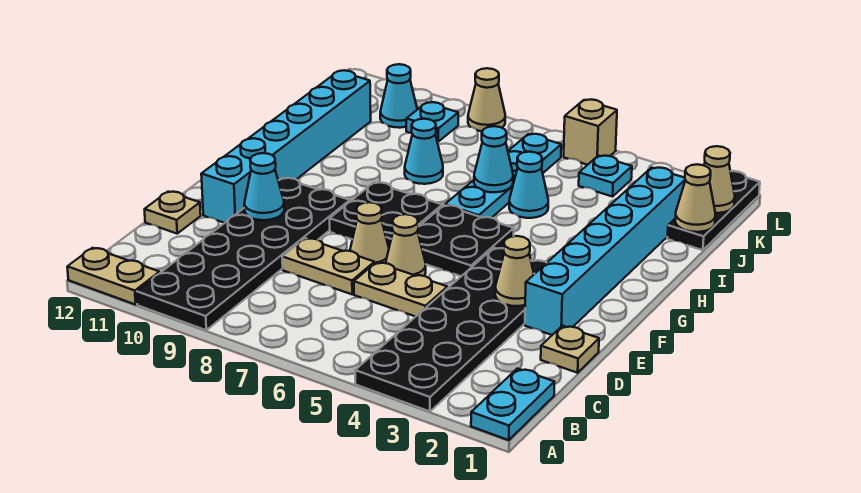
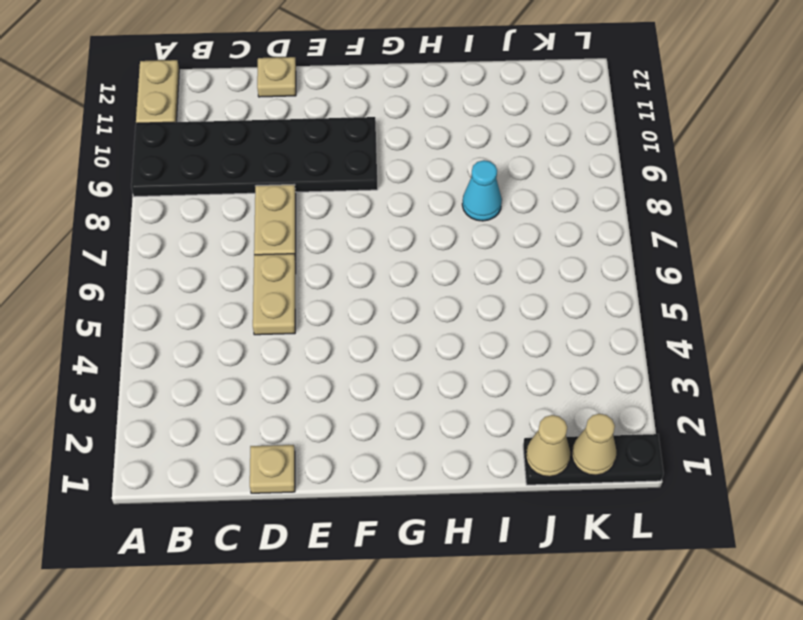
none -> cyan plate A1:B1 level 1
none -> black plate A3:F4 level 1
none -> cyan brick E2:J2 level 1

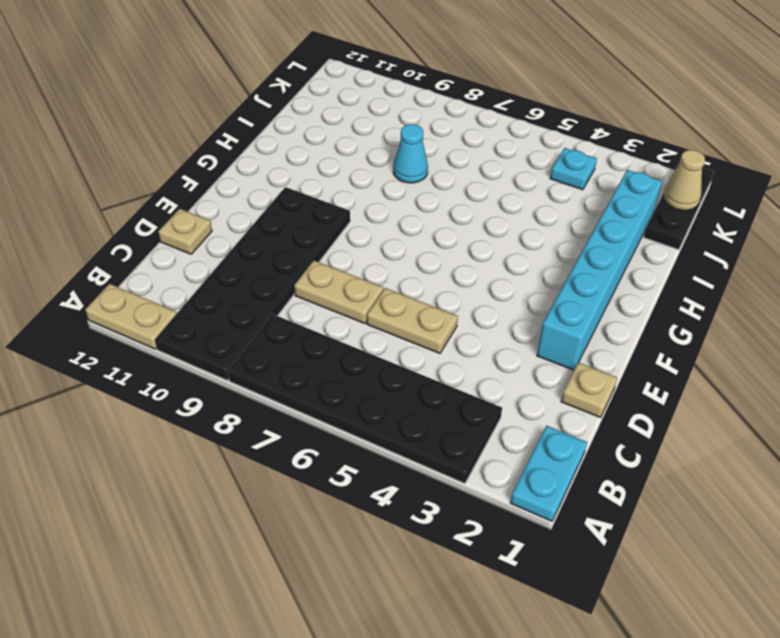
black plate A3:B8 level 1 -> black plate A3:F4 level 1
none -> tan cone E6 level 1
none -> tan cone E7 level 1
none -> cyan brick E11:J11 level 1

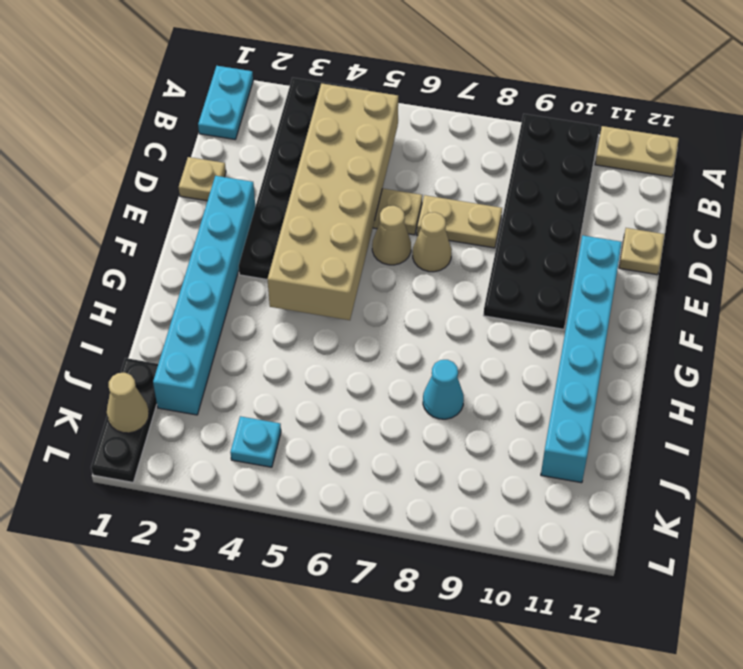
tan brick B4:G5 level 2 -> none
none -> black plate F5:G6 level 1
none -> black plate F7:G8 level 1
none -> cyan plate H6:K6 level 1

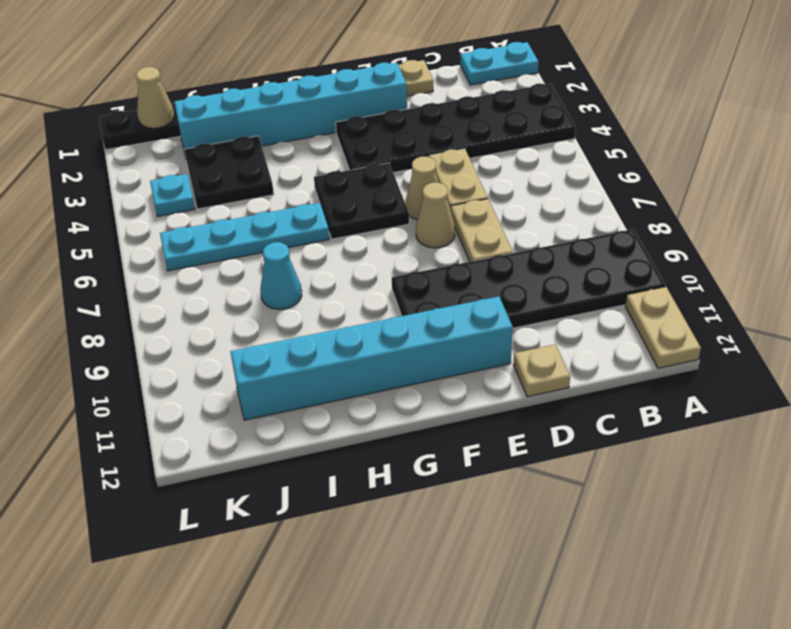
black plate I3:J4 level 1 -> black plate F7:G8 level 1
none -> cyan cone I5 level 1
none -> cyan plate K9 level 1
none -> cyan cone K10 level 1

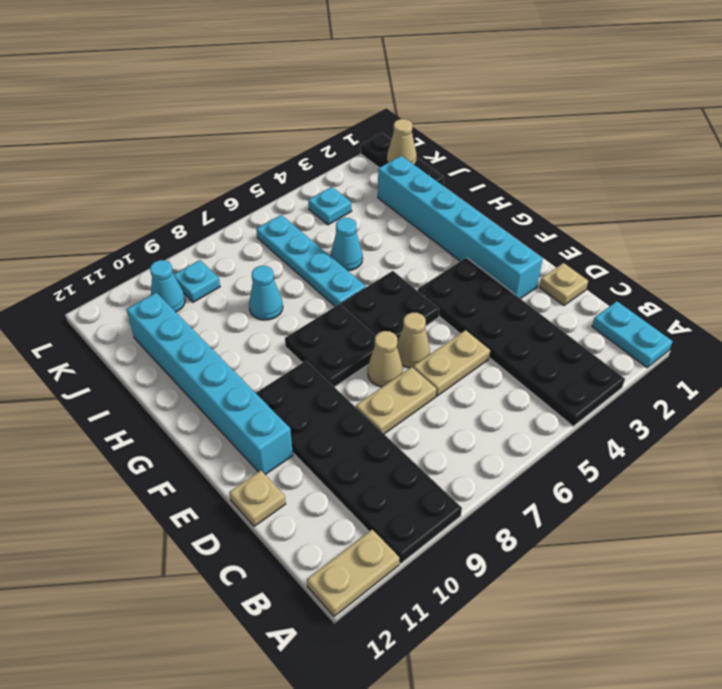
none -> tan brick L5 level 1
none -> tan cone L8 level 1
none -> tan cone E3 level 2

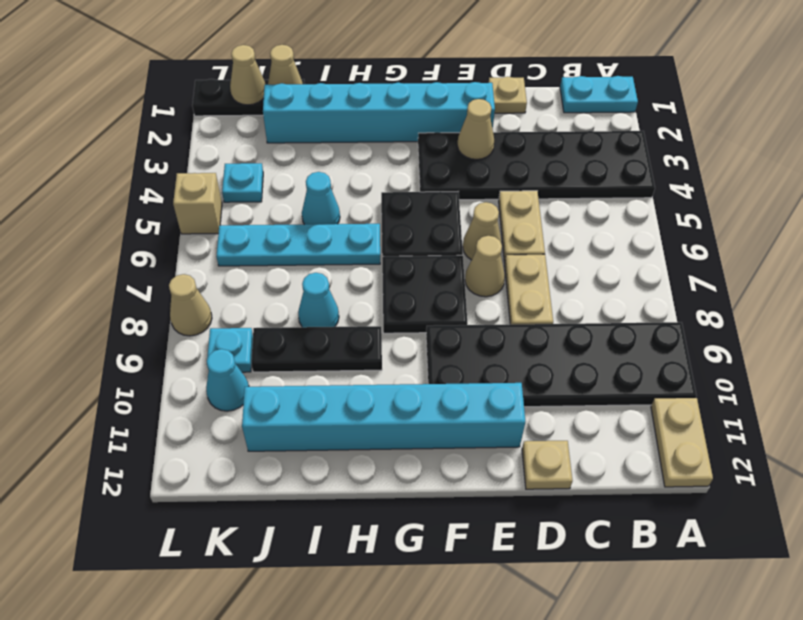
black plate H9:J9 level 1 -> none
none -> cyan cone E10 level 2
none -> cyan cone I6 level 2

